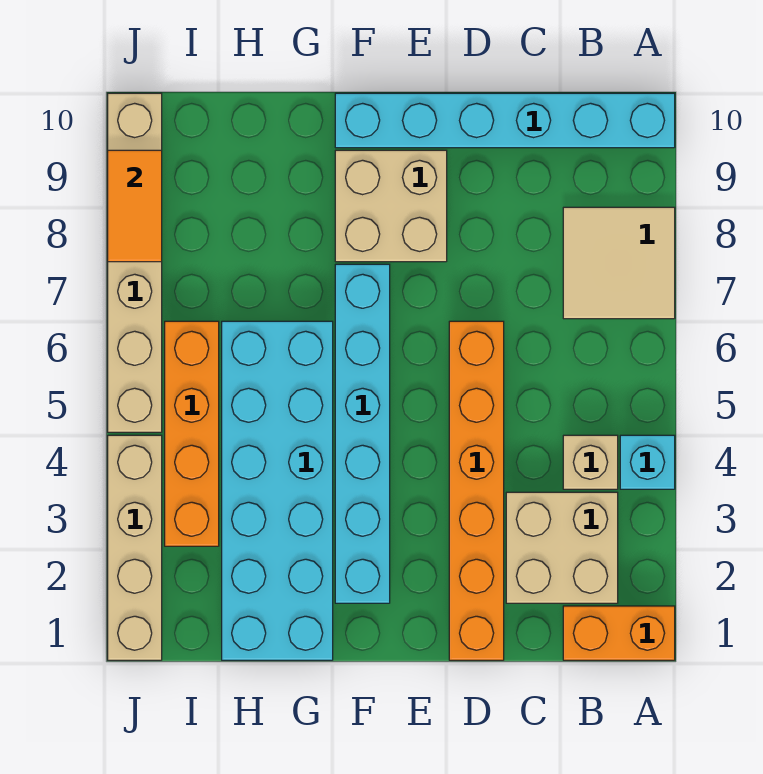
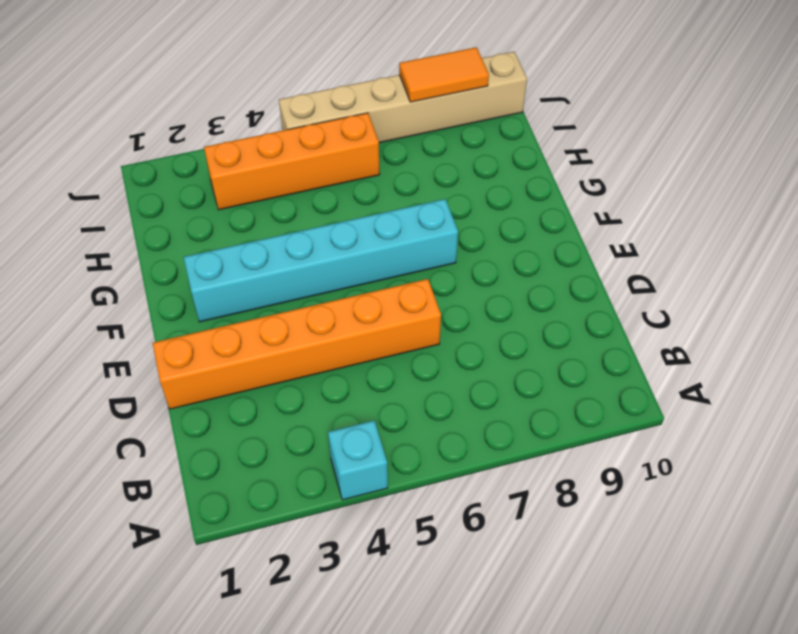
none -> orange brick A1:B1 level 1
none -> tan tile A7:B8 level 1
none -> cyan brick A10:F10 level 1

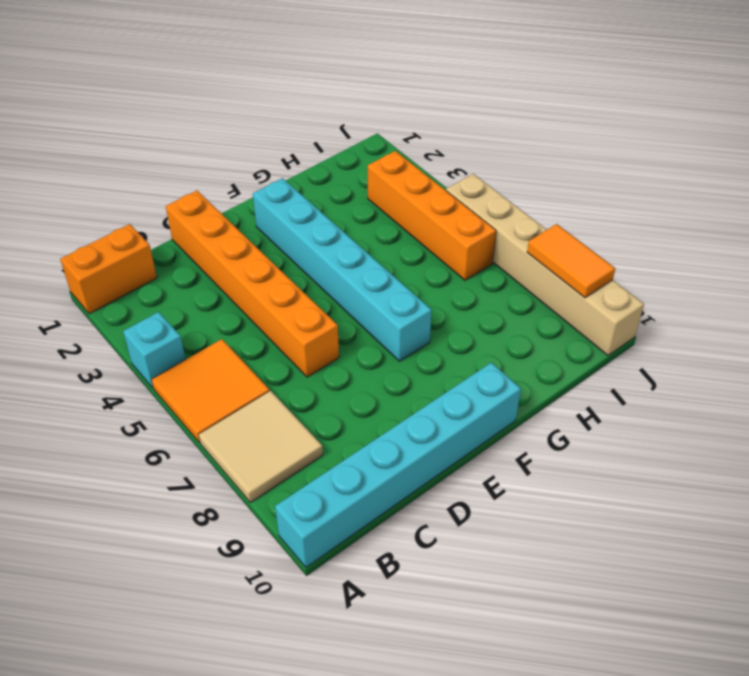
orange tile A5:B6 level 1 -> none
none -> tan brick B2:C3 level 1
none -> tan brick B4 level 1
none -> tan brick E8:F9 level 1

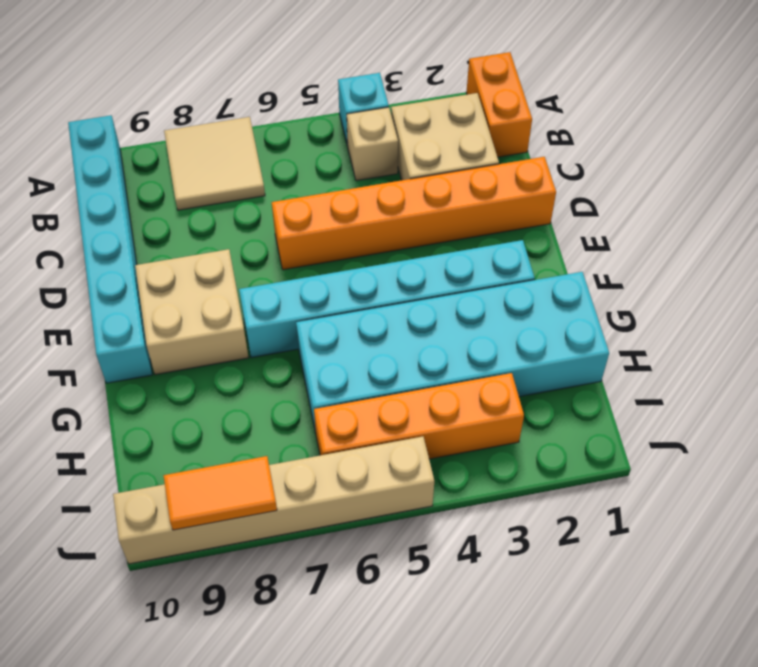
none -> tan brick J1:J4 level 1

